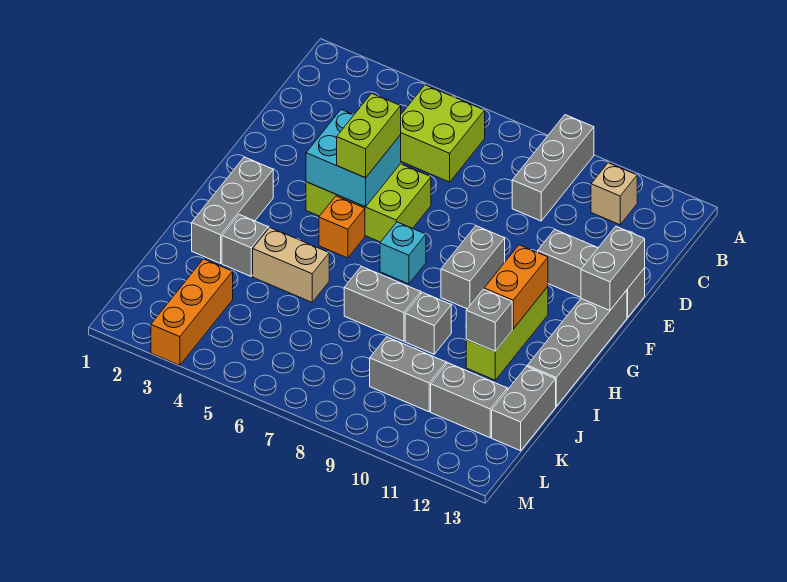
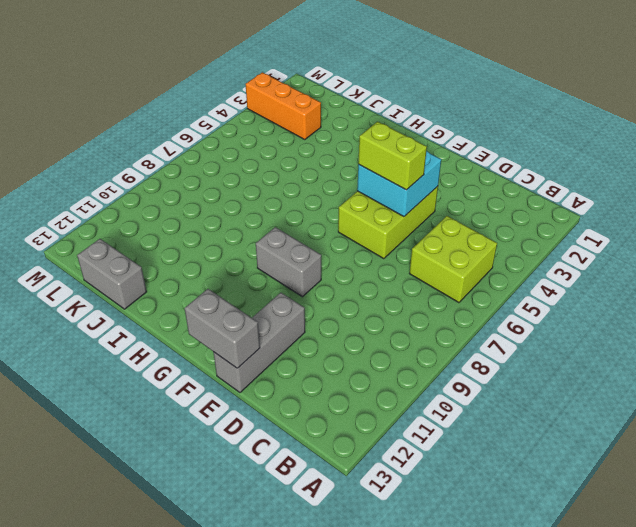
none -> grey brick A9:C9 level 1
none -> tan brick B11 level 1
none -> grey brick F13:I13 level 1

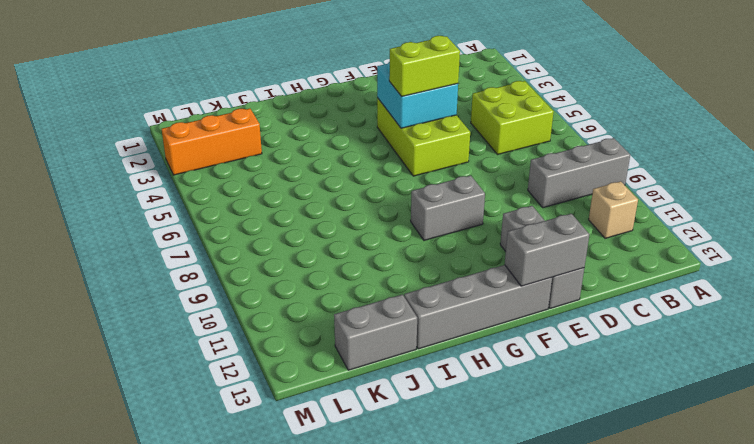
none -> grey brick G2:I2 level 1
none -> orange brick G5 level 1
none -> cyan brick G7 level 1

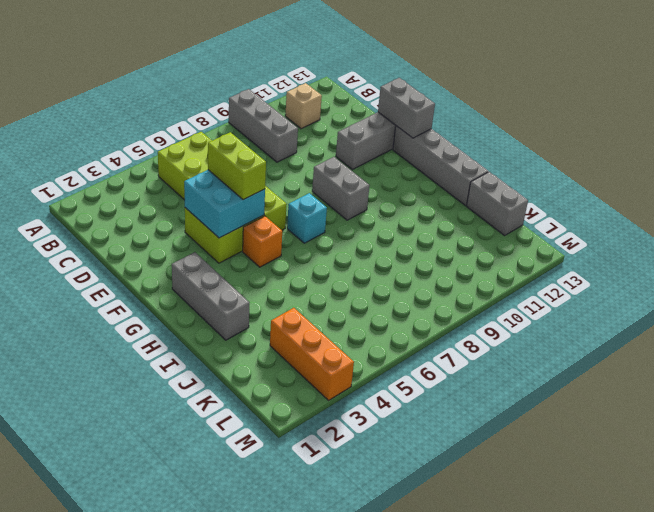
none -> lime brick G11:I11 level 1
none -> grey brick I3 level 1
none -> tan brick I4:I5 level 1

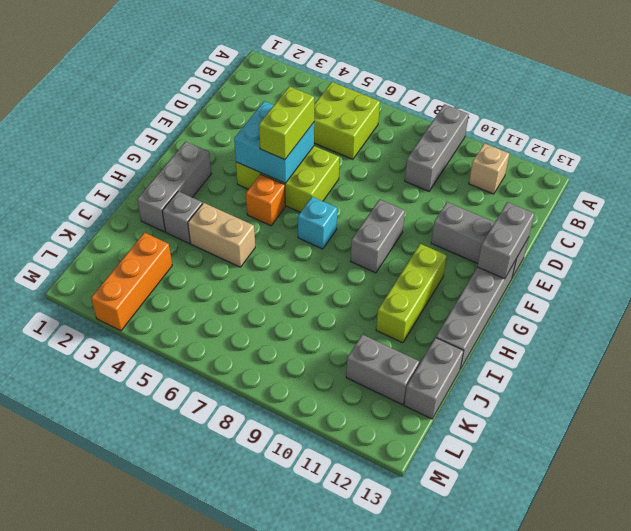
none -> grey brick I7:I8 level 1
none -> grey brick I9 level 1
none -> grey brick K9:K10 level 1

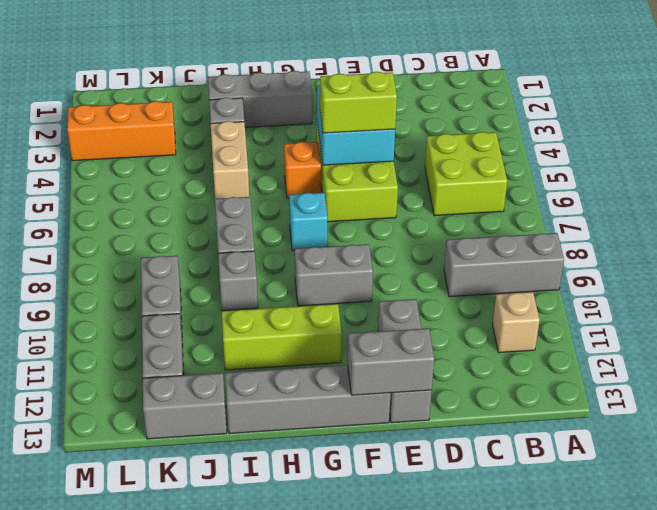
none -> orange brick G11:H11 level 2
none -> grey brick I11 level 2

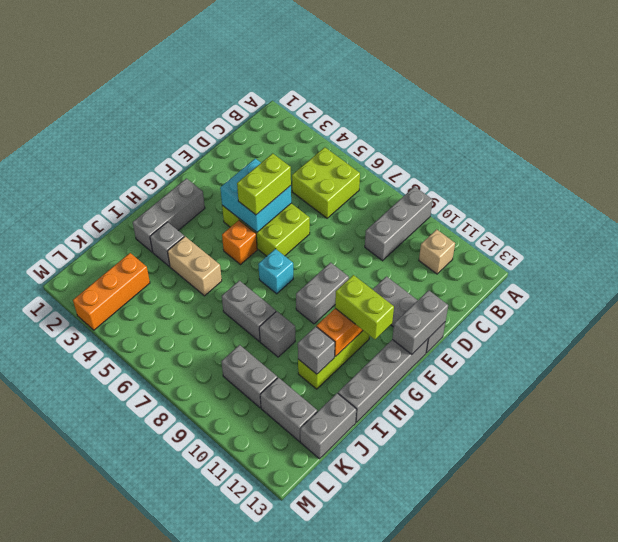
lime brick G11:G12 level 3 -> none

